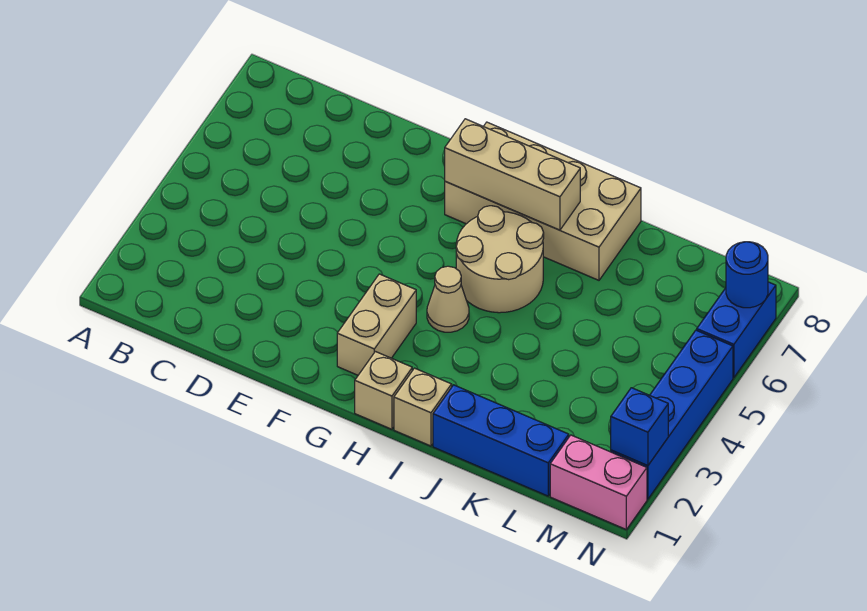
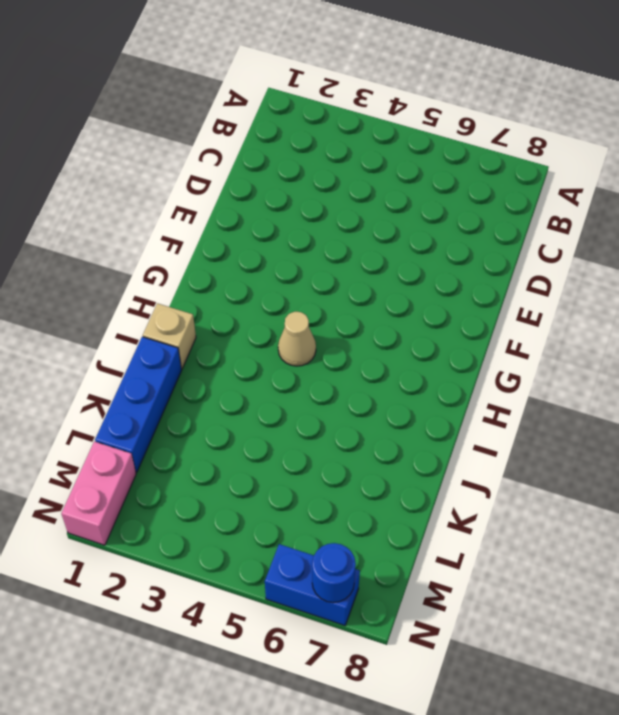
none -> tan brick G2:G3 level 1
none -> tan brick G7:J8 level 1
none -> tan brick H1 level 1

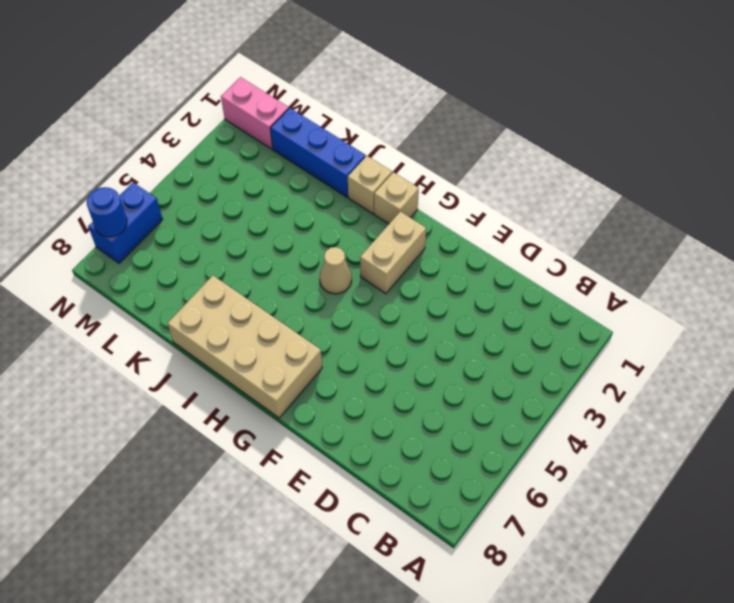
none -> tan round brick H5:I6 level 1
none -> blue brick N2:N5 level 1
none -> tan brick G7:I7 level 2

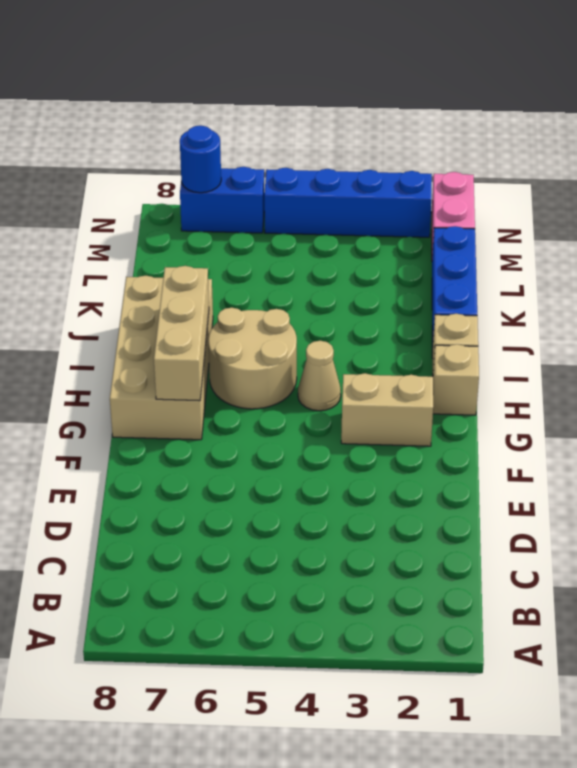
none -> blue brick N2 level 2

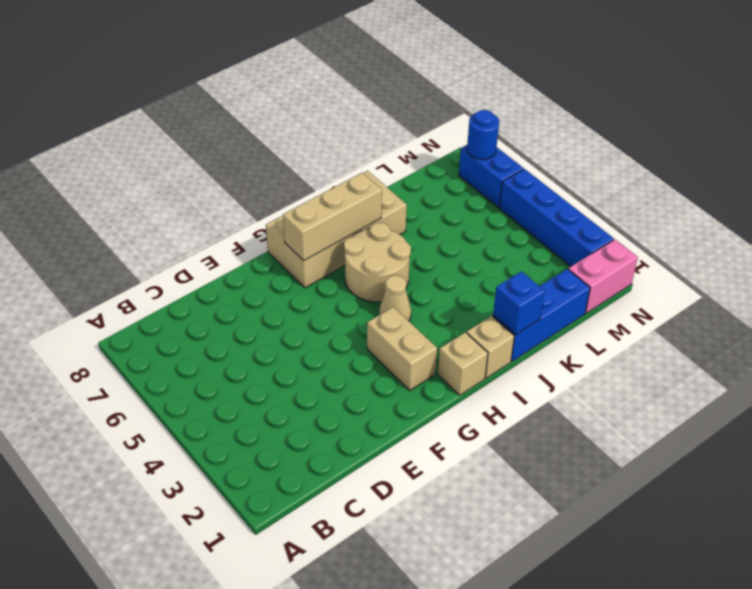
blue brick J1 level 2 -> blue brick N2 level 2

